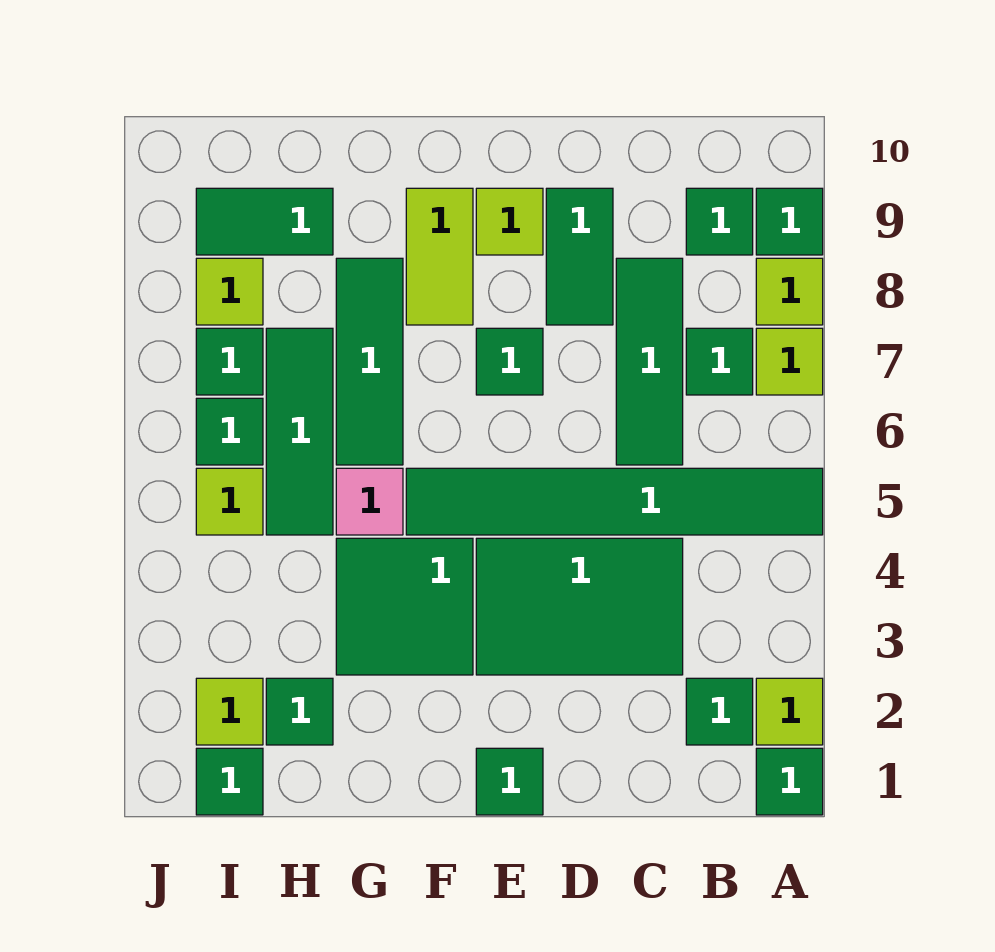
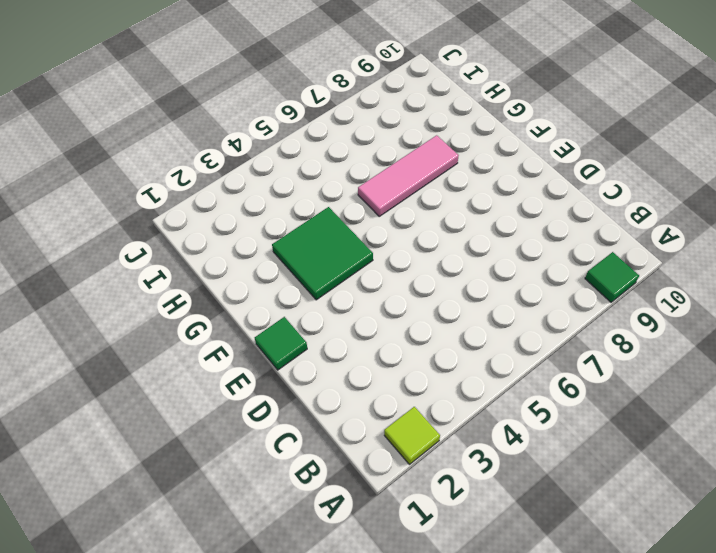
pink tile G6:G8 level 1 -> green tile G6:G8 level 1
none -> green tile A1 level 1
none -> green tile A5:F5 level 1
none -> lime tile A7 level 1

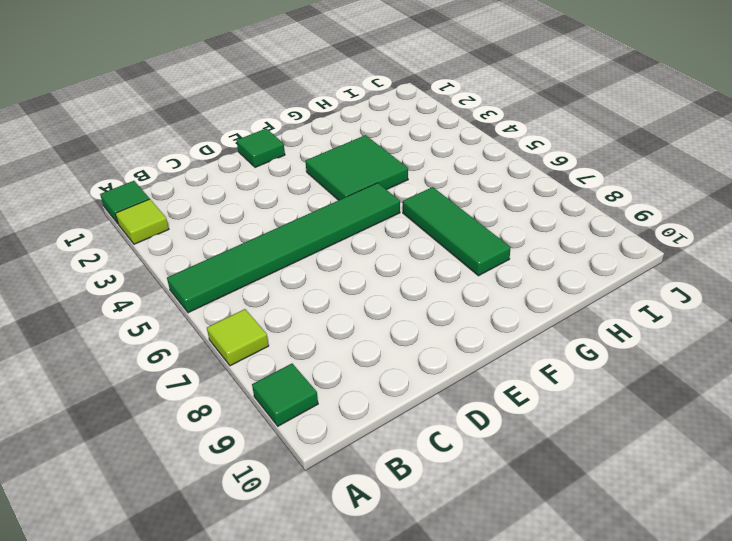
none -> lime tile A8 level 1
none -> green tile B2 level 1
none -> green tile B7 level 1

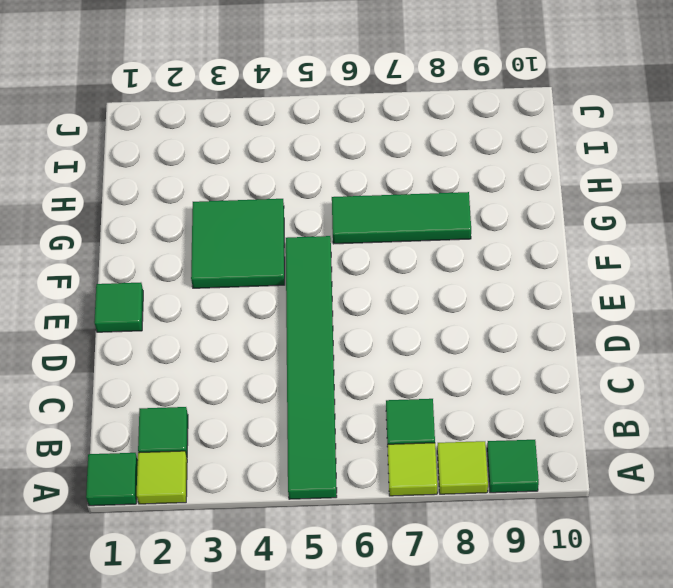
none -> green tile B9 level 1
none -> green tile C3:E4 level 1
none -> green tile C6:C8 level 1

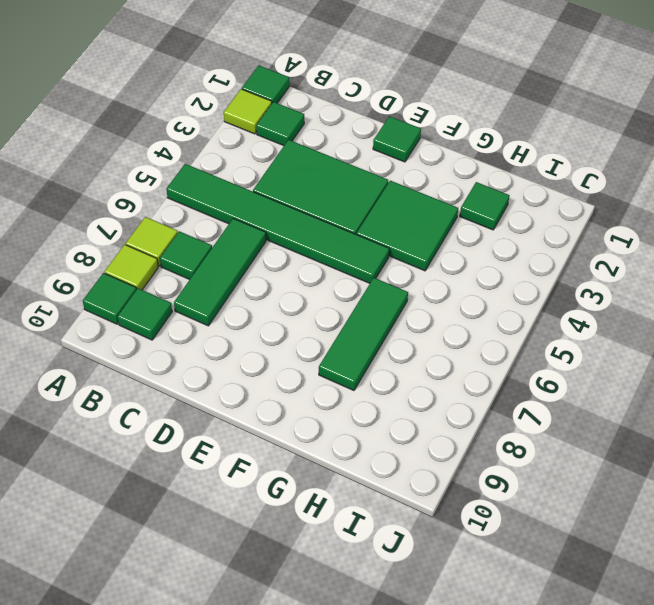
none -> green tile D8:D9 level 1
none -> green tile E7 level 1
none -> lime tile E9 level 1

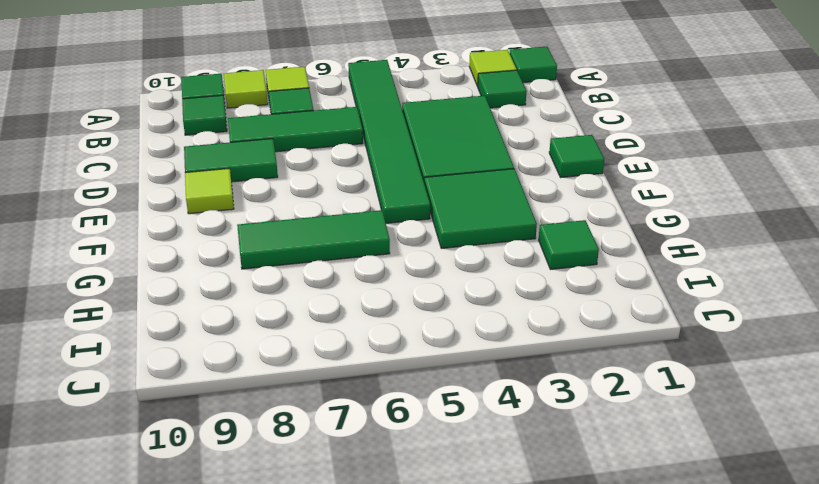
none -> green tile E7 level 1
none -> lime tile F8:F9 level 1
none -> pink tile G5 level 1

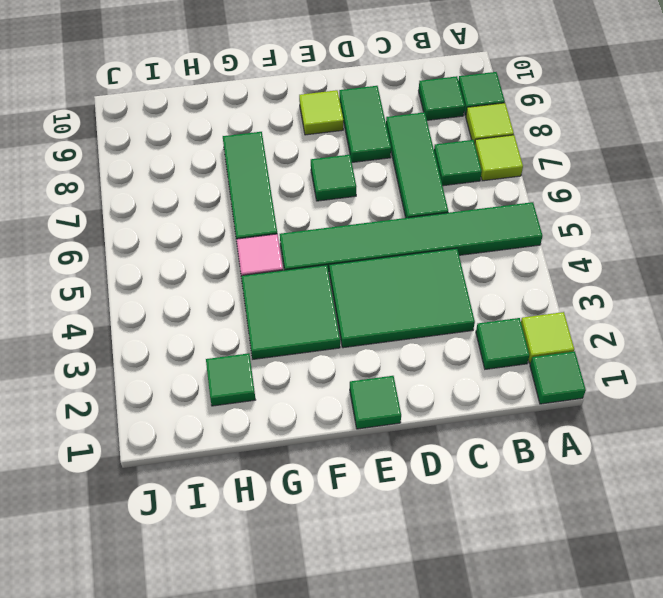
none -> lime tile F8:F9 level 1
none -> green tile H5:H7 level 1
none -> green tile H9:I9 level 1

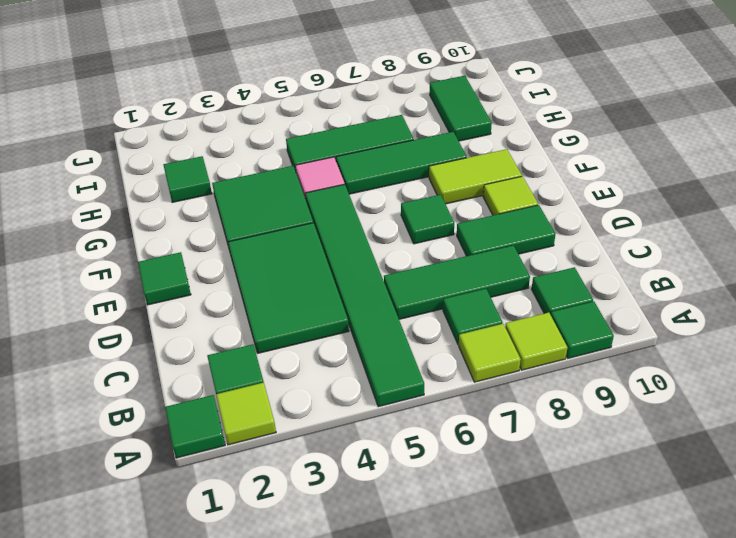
none -> green tile I1 level 1
none -> lime tile I2 level 1
none -> lime tile I5 level 1

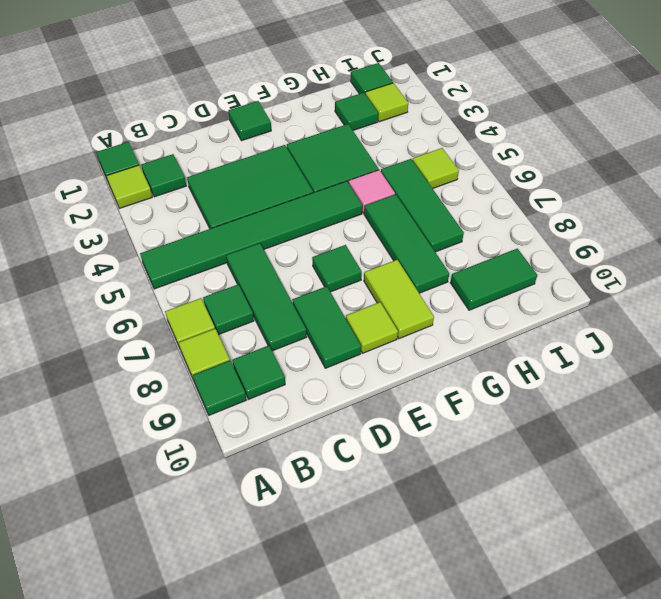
none -> green tile I6 level 1
none -> green tile I7 level 1
none -> lime tile I8 level 1

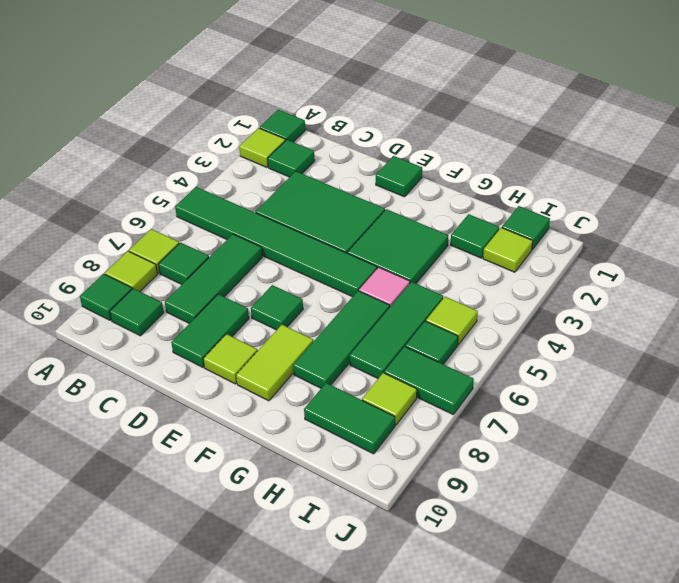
green tile I7:J7 level 1 -> green tile I7 level 1

